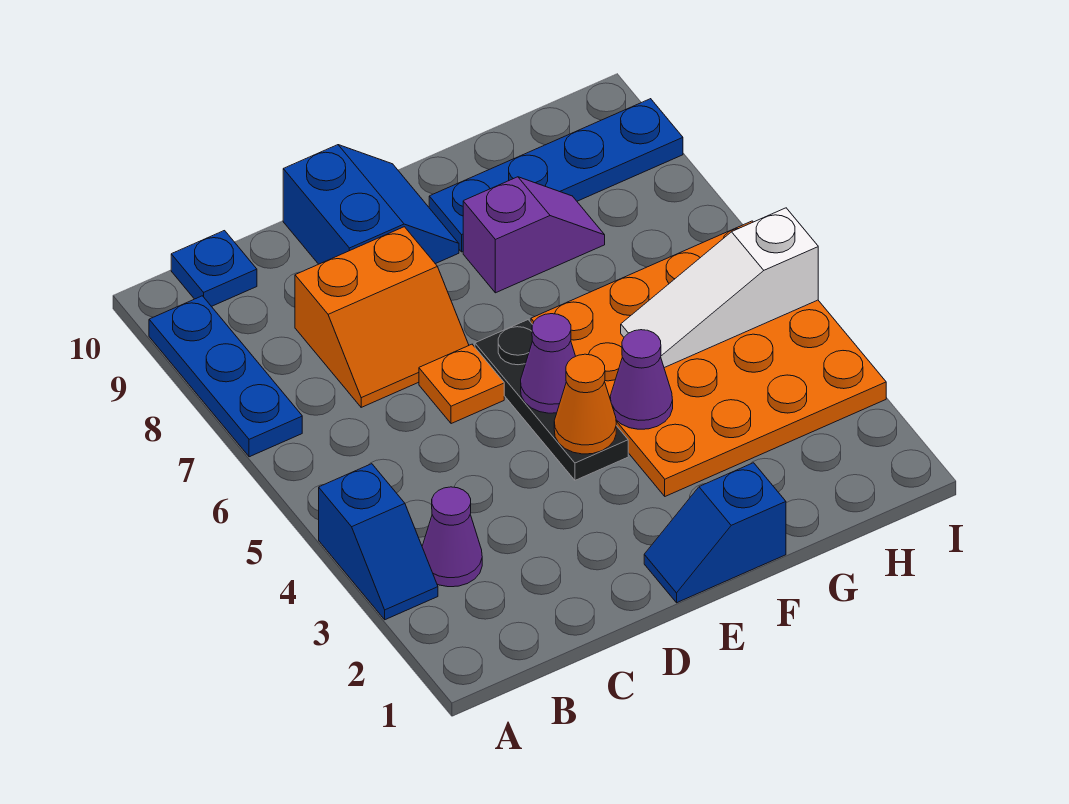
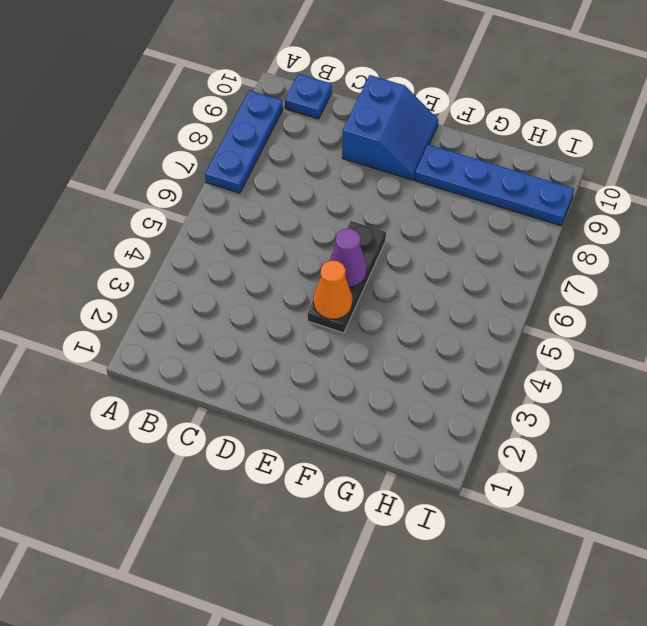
none -> blue slope A3:A4 level 1 top 4
none -> purple cone B3 level 1
none -> orange slope C7:D8 level 1 top 8

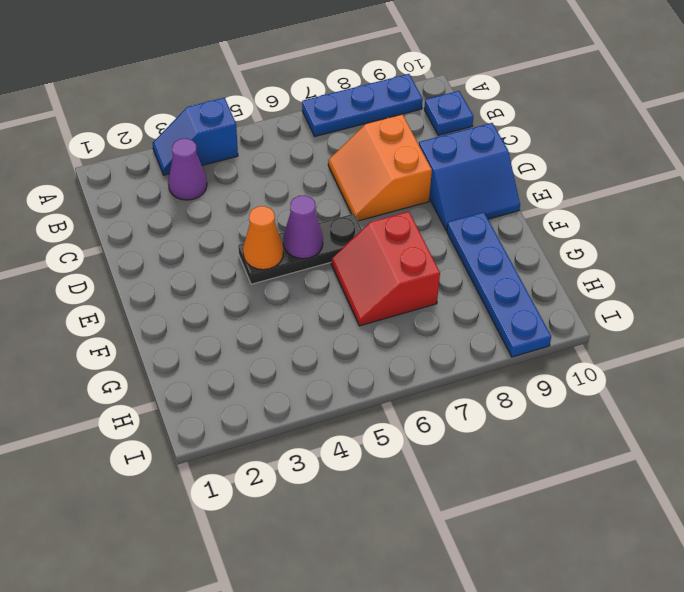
red slope F6:G7 level 1 top 7 -> orange plate F3:I6 level 1
none -> orange plate D6 level 1
none -> blue slope E1:F1 level 1 top F
none -> purple slope F8:G8 level 1 top F

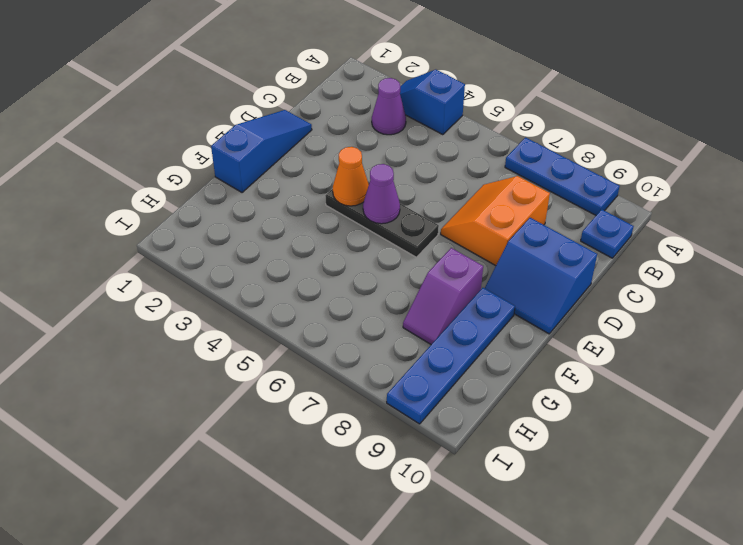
blue slope D1:F1 level 1 top F -> blue slope E1:F1 level 1 top F
none -> orange plate D6 level 1
none -> orange plate F3:I6 level 1
none -> purple cone F4 level 2

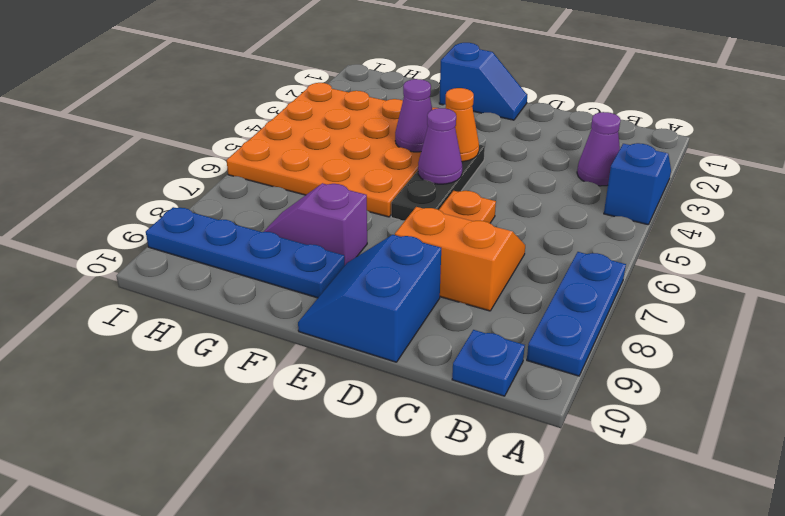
none -> white slope G5:I5 level 2 top I

